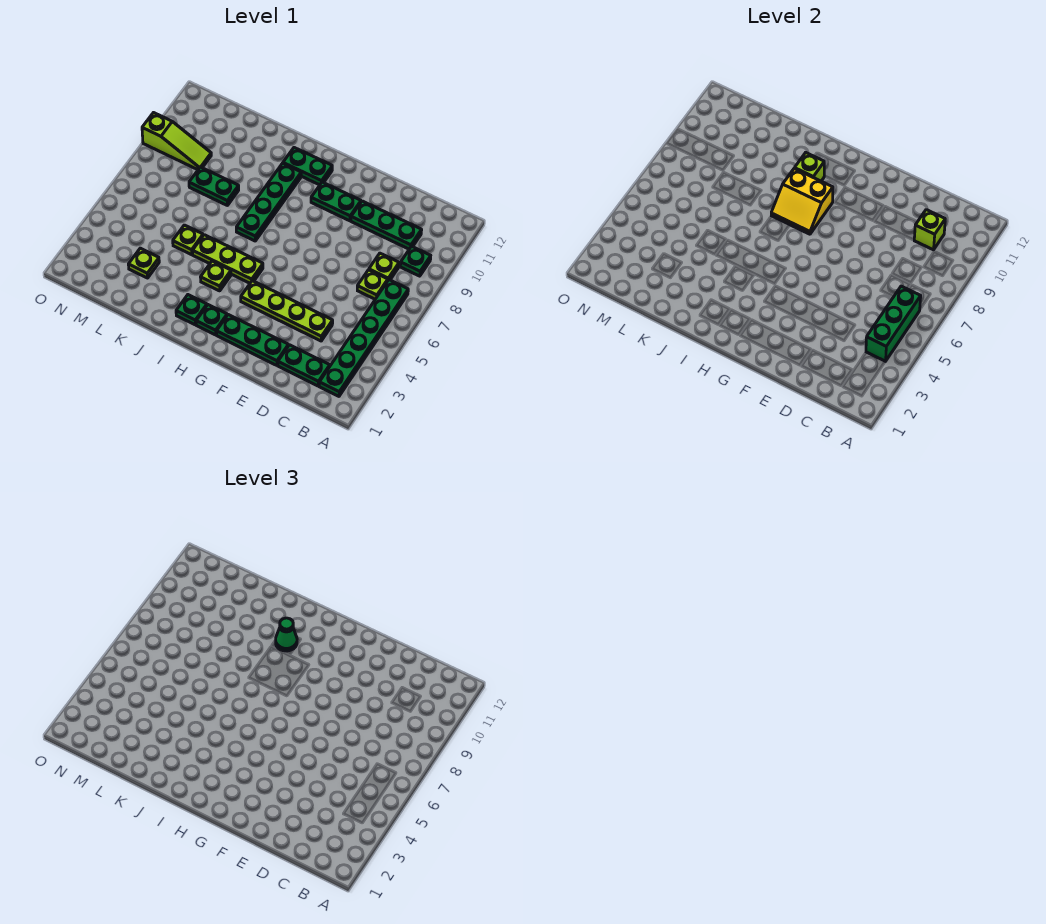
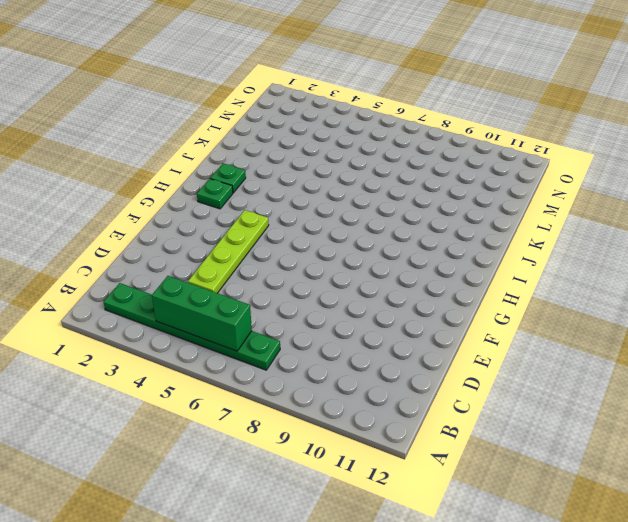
none -> green plate B9 level 1
none -> green plate C2:D2 level 1
none -> lime plate C7 level 1

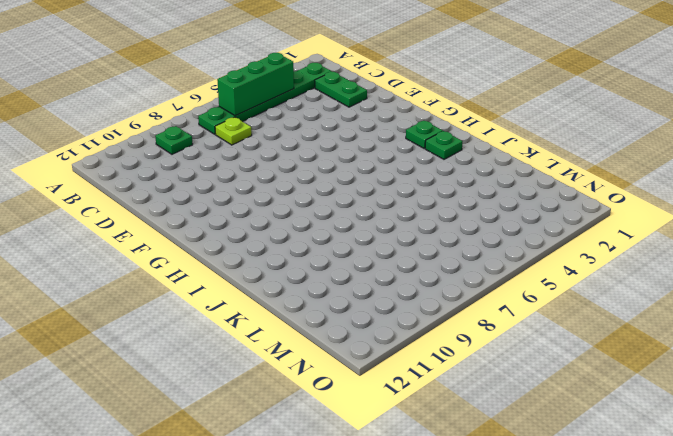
none -> lime plate C8 level 1
none -> green plate C10:E10 level 1
none -> lime plate D4:G4 level 1

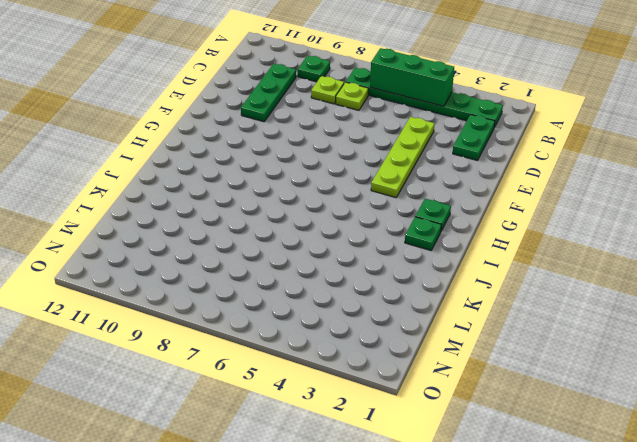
none -> green plate E2:G2 level 1
none -> green plate F10:G10 level 1
none -> lime plate H5:J5 level 1

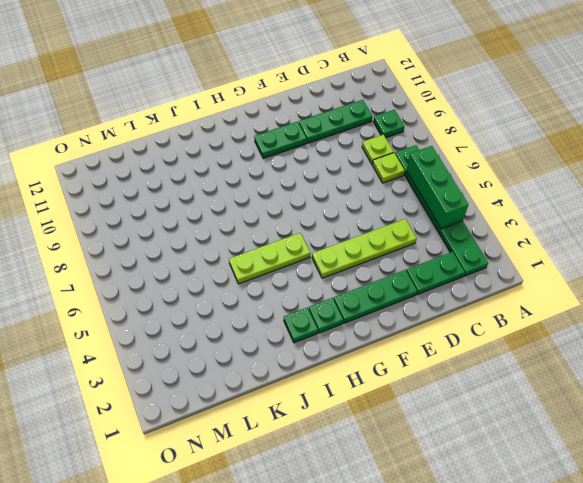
none -> green plate H11:I11 level 1
none -> lime plate I4 level 1
none -> green plate I7:I10 level 1

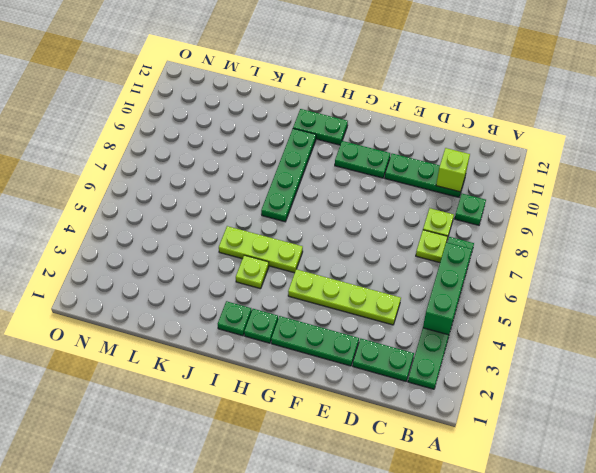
none -> lime plate K5 level 1
none -> green plate K8:L8 level 1
none -> lime plate L3 level 1

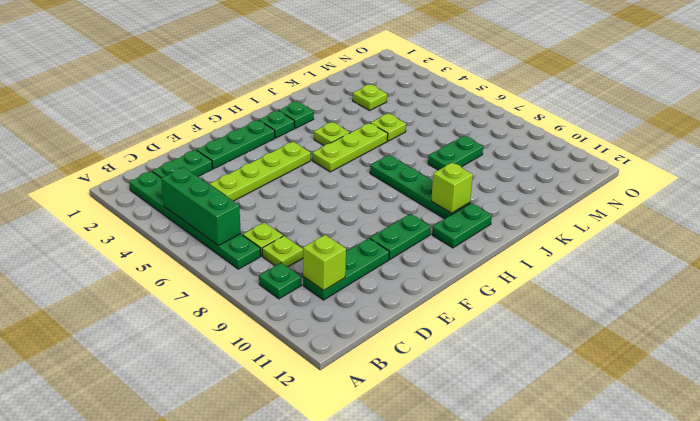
none -> lime slope M9:O9 level 1 top O
none -> yellow slope H8:I9 level 2 top 9
none -> green cone I10 level 3

